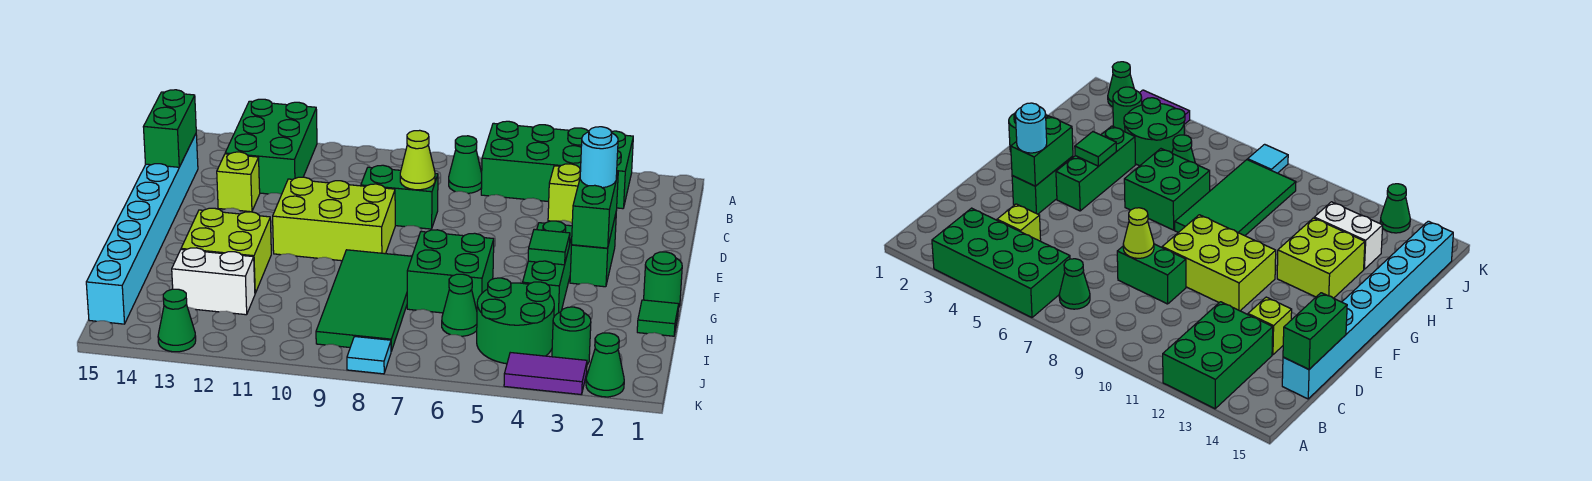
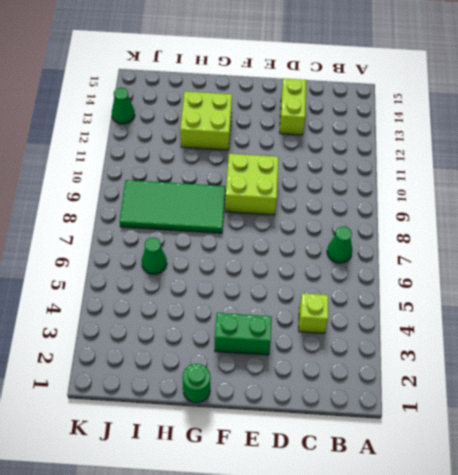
lime brick D13:D14 level 1 -> lime brick D13 level 1
lime brick E9:F10 level 1 -> lime brick E9:F11 level 1
none -> green brick A3:B6 level 1
none -> green brick A12:C13 level 1
none -> cyan brick C15:J15 level 1

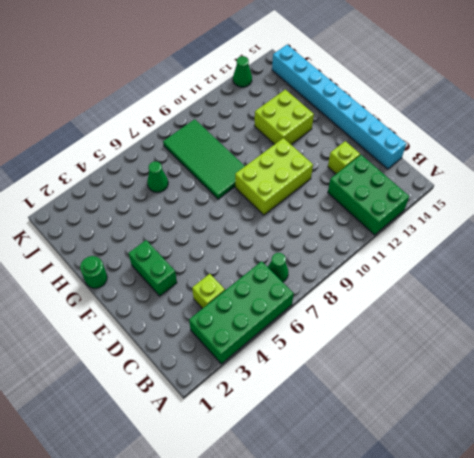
none -> green brick D8:D9 level 1
none -> green brick F4:H4 level 1
none -> green brick G6:H7 level 1

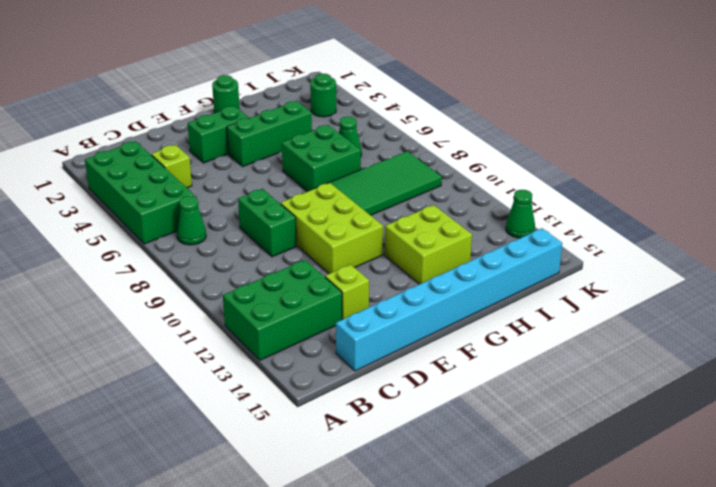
none -> green tile H1 level 1
none -> green round brick I4:J5 level 1
none -> white brick I12:I13 level 1

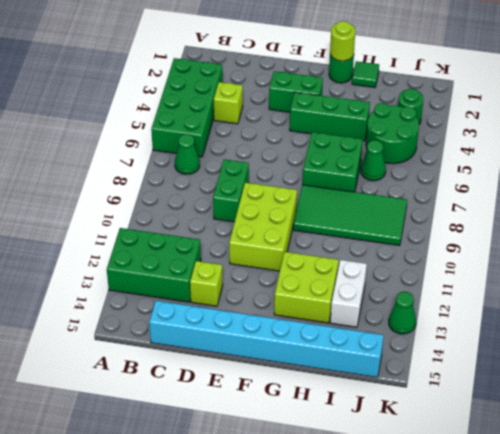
lime round brick G1 level 2 -> none
none -> green cone K2 level 1
none -> purple tile K3:K4 level 1
none -> cyan tile K8 level 1

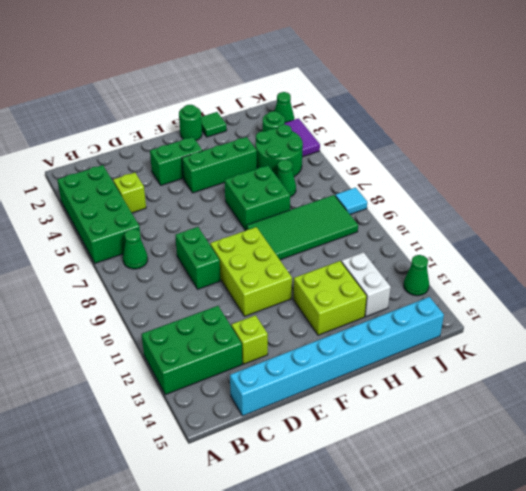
none -> green brick C15:D15 level 2
none -> lime cone D8 level 2
none -> green brick E3:F3 level 2

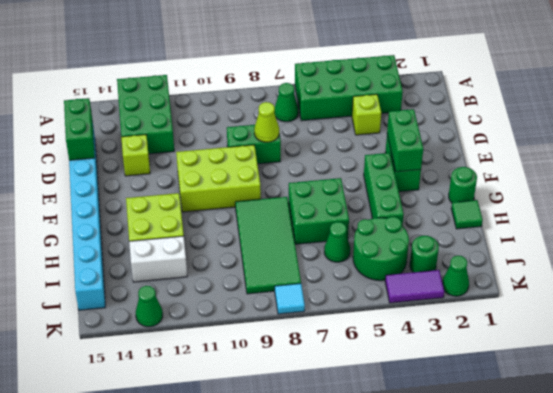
none -> green tile G4 level 2
none -> cyan round brick E3 level 3

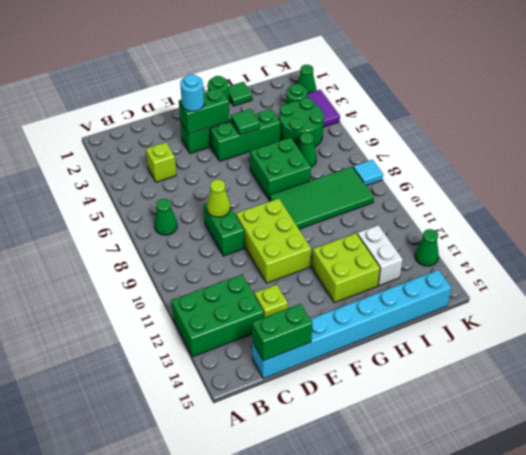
none -> green brick A3:B6 level 1

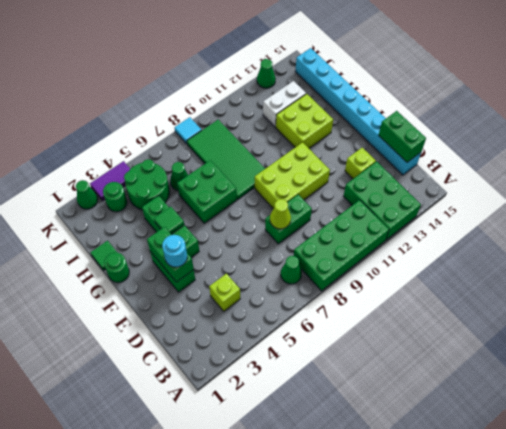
green brick A8:B11 level 1 -> green brick A3:B6 level 1

